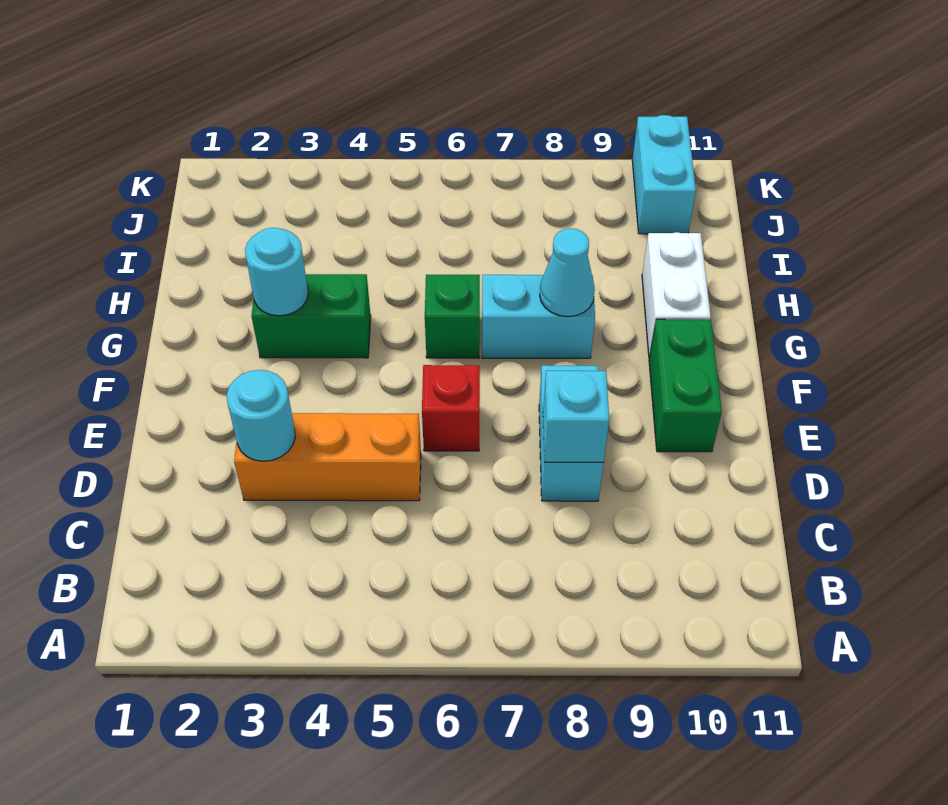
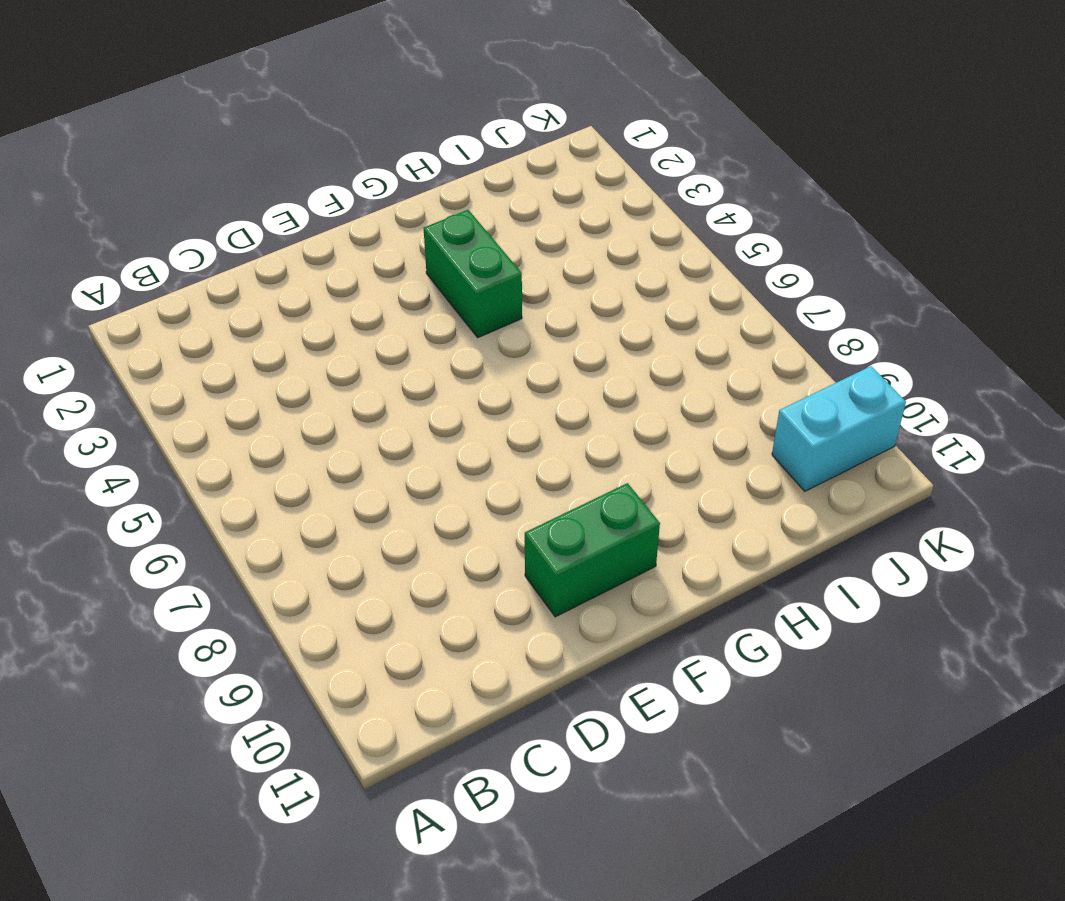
none -> orange brick D3:D5 level 1
none -> cyan brick D8:E8 level 1
none -> red brick E6 level 1

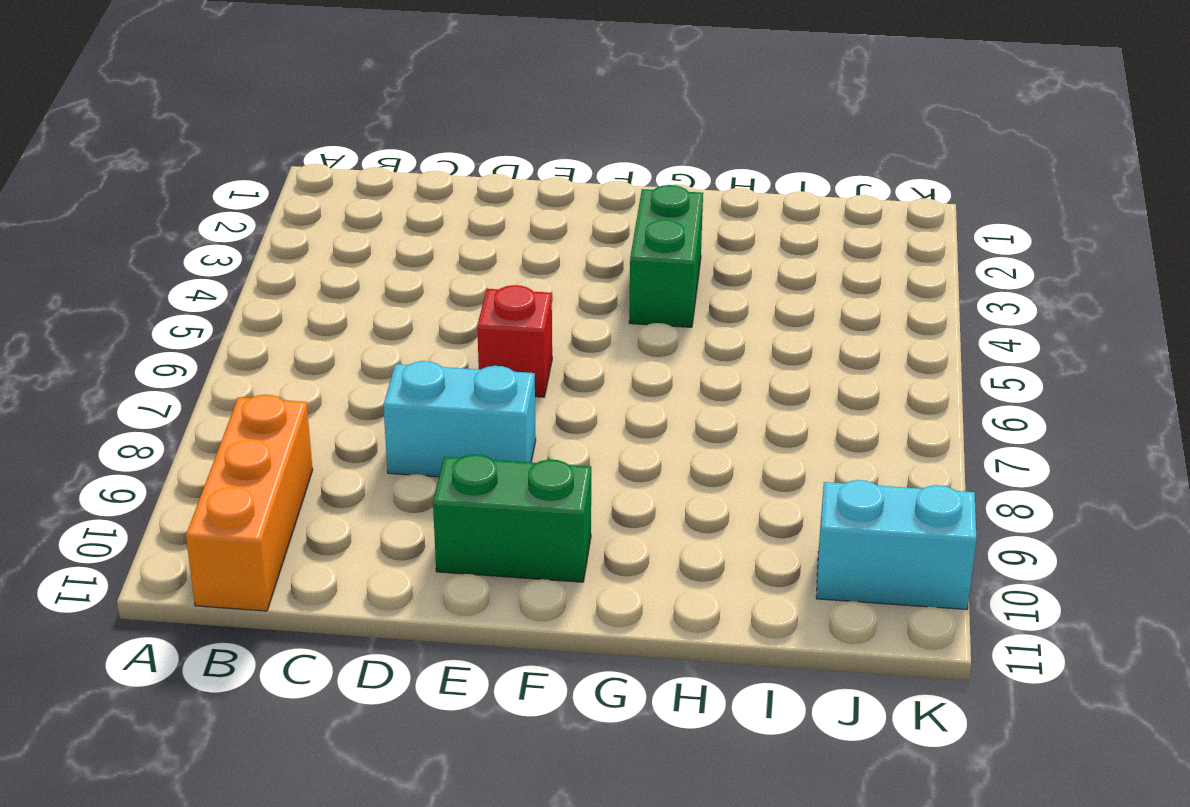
orange brick B9:B11 level 1 -> orange brick D3:D5 level 1
none -> green brick G6 level 1
none -> cyan brick G7:G8 level 1
none -> white brick G10:H10 level 1

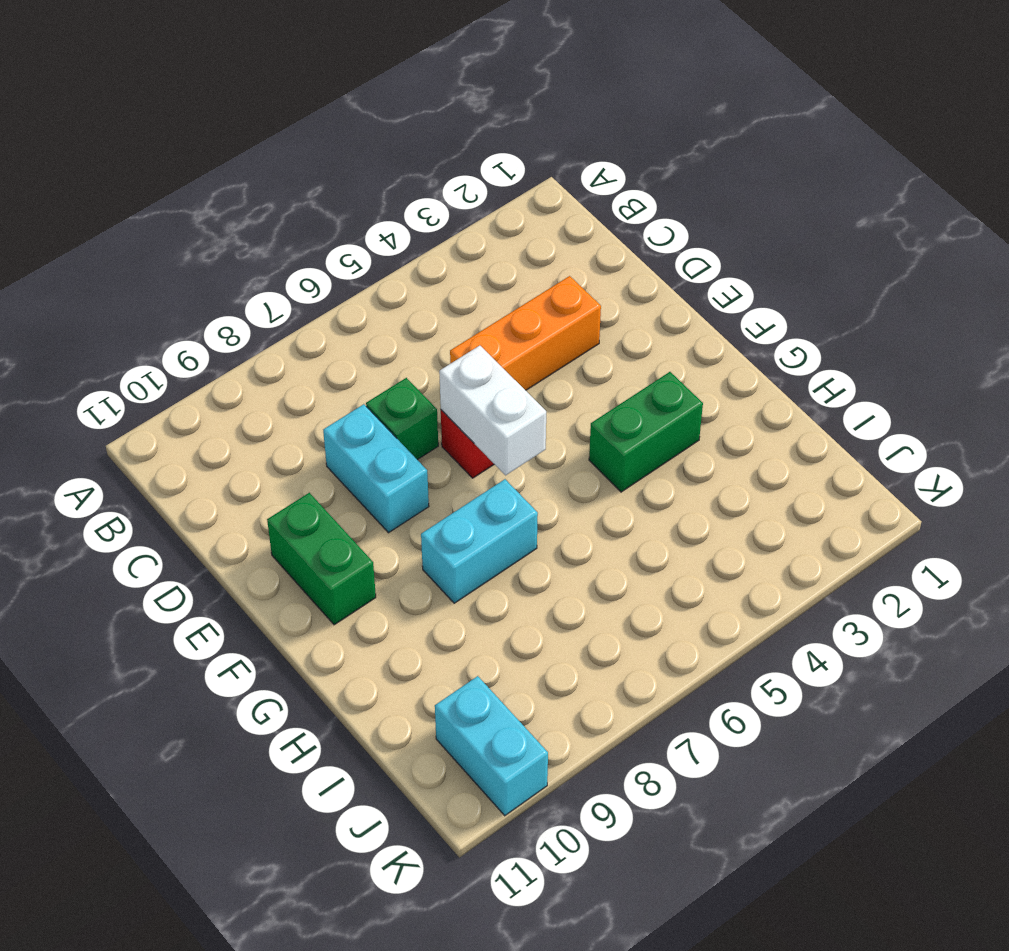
green brick D7 level 1 -> green brick G6 level 1
white brick E6:F6 level 2 -> white brick G10:H10 level 1
none -> cyan round brick D3 level 2
none -> cyan brick D8 level 2
none -> cyan round brick G3 level 2

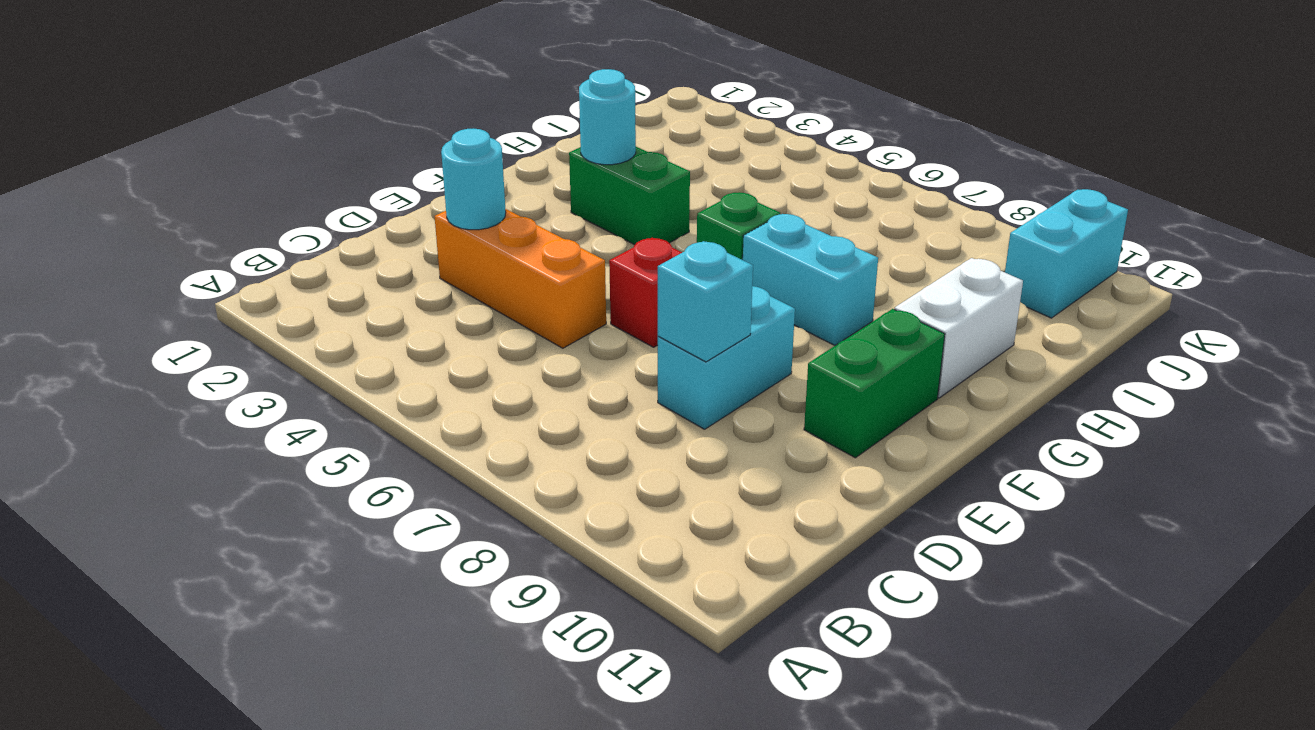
none -> cyan cone G8 level 2

